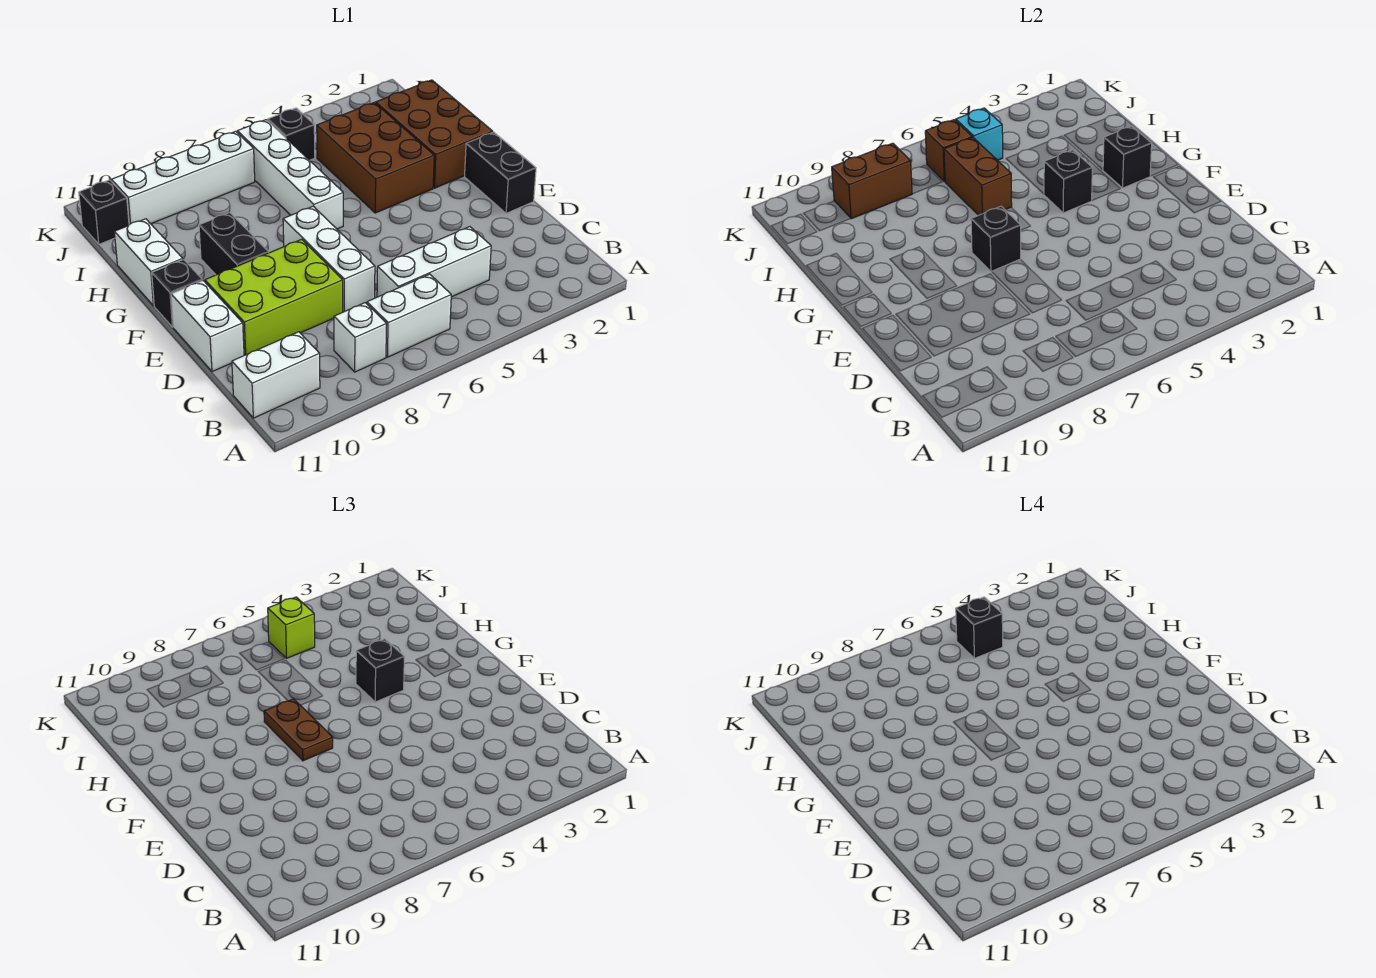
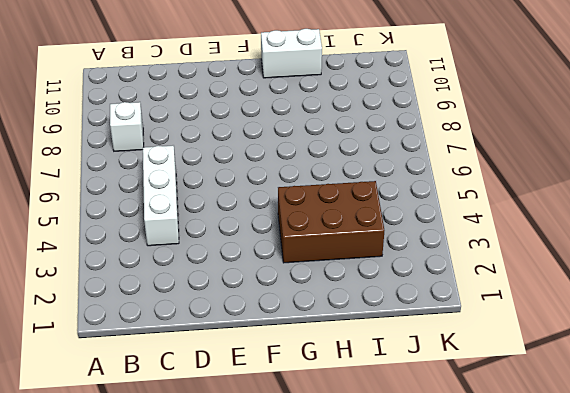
none -> white brick B6:B7 level 1
none -> white brick B10:B11 level 1
none -> white brick D7:F7 level 1

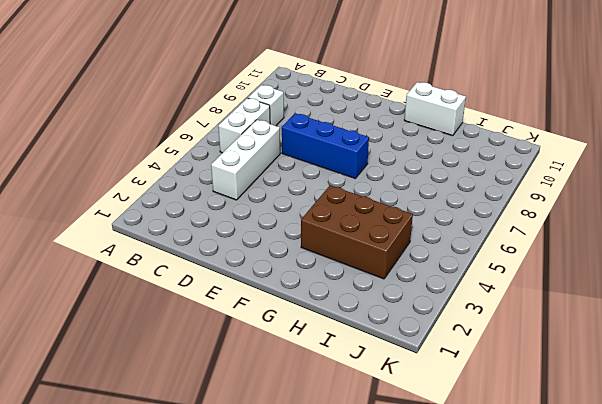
blue brick D7:F7 level 1 -> white brick D7:F7 level 1
none -> white brick B10:B11 level 1
none -> lime brick D8:E10 level 1
none -> white brick D11:E11 level 1

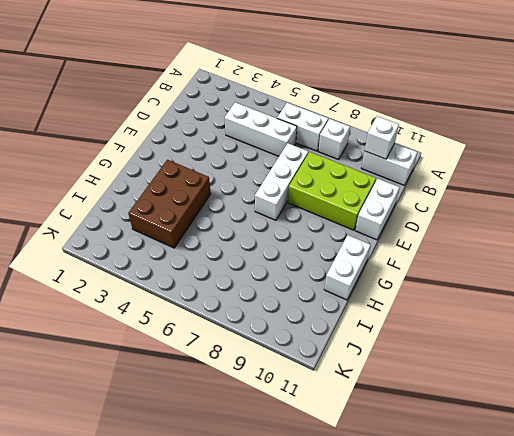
white brick B10 level 2 -> none
none -> black brick E1:F1 level 1
none -> black brick F9:G9 level 1
none -> black brick F11 level 1

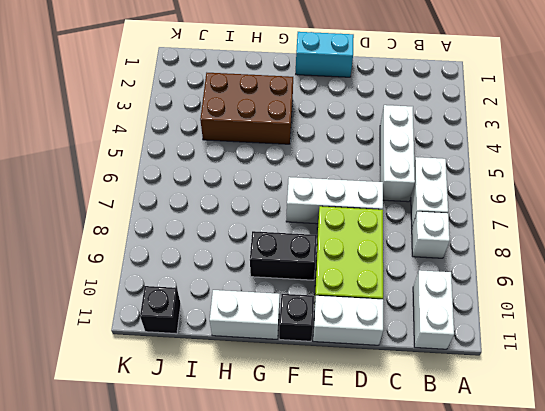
cyan brick E1:F1 level 1 -> black brick E1:F1 level 1
none -> brown brick G1:I2 level 1
none -> white brick G6:J6 level 1
none -> black brick J5 level 1

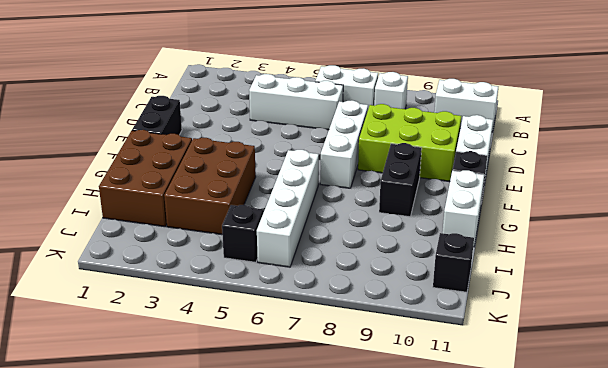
none -> white brick J7:J10 level 1
none -> black brick F7 level 2
none -> black brick G2 level 2

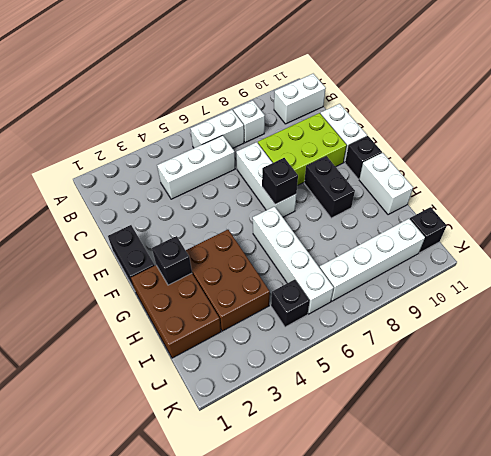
none -> black brick G4 level 2
none -> brown brick H6:I6 level 2
none -> cyan brick J5 level 2

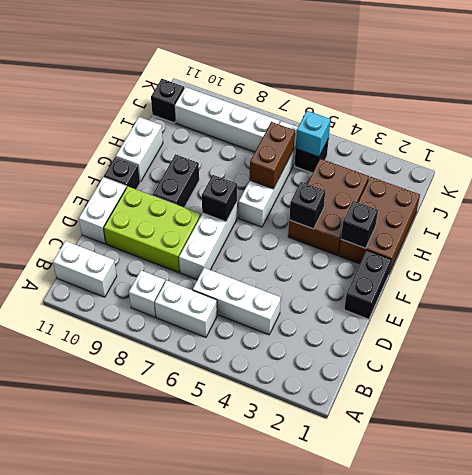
none -> brown brick J6 level 2
none -> brown brick J8:J9 level 2
none -> brown plate F7:G7 level 3

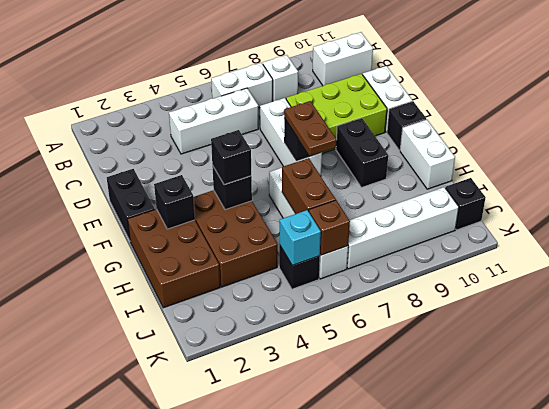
none -> brown brick J8:J9 level 2
none -> lime brick J5 level 3
none -> black brick J5 level 4

